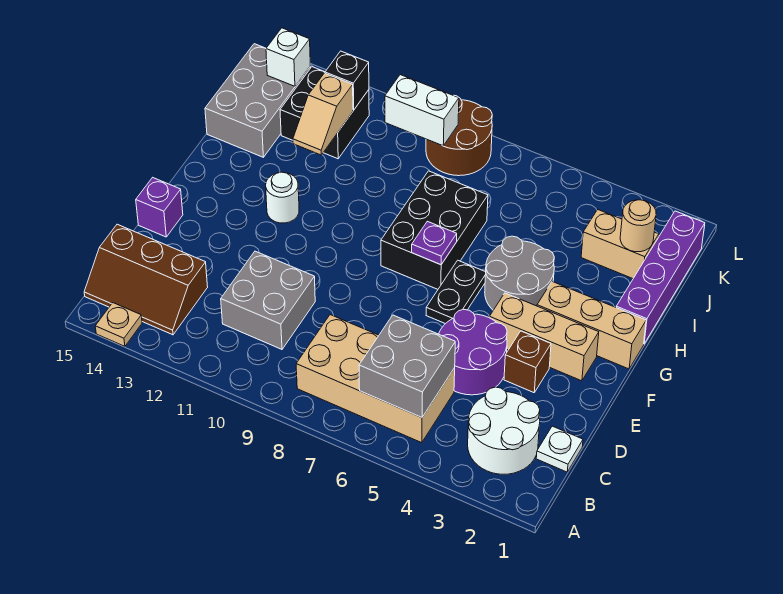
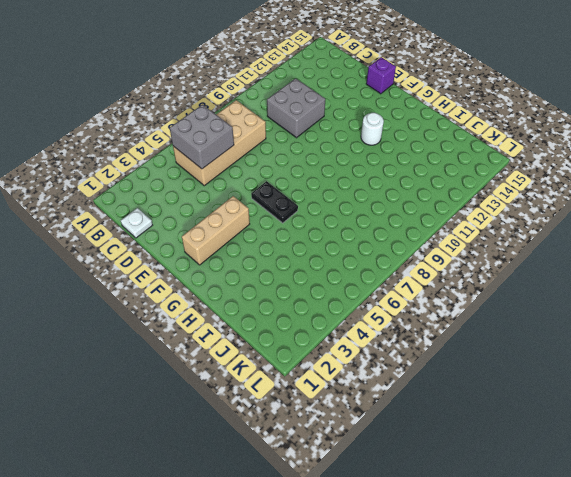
none -> tan plate A14 level 1
none -> white round brick B2:C3 level 1
none -> brown slope B13:C15 level 1 top C

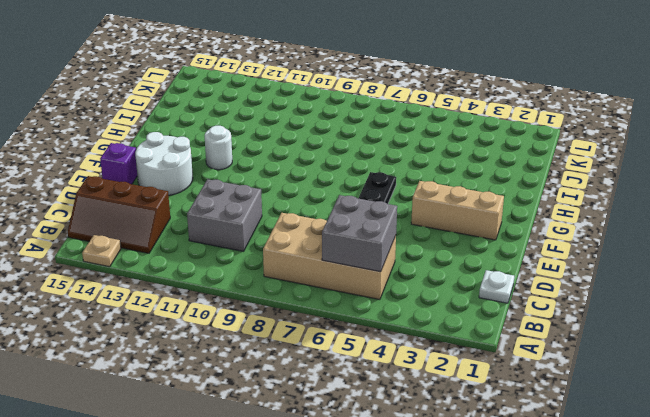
white round brick E13:F14 level 1 -> white round brick B2:C3 level 1
none -> purple round brick D4:E5 level 1
none -> brown brick E3 level 1
none -> tan brick G1:G3 level 1

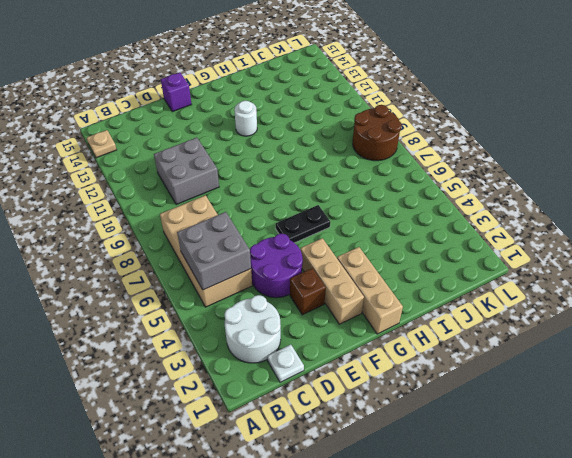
none -> brown slope B13:C15 level 1 top C
none -> grey round brick G4:H5 level 1
none -> black brick G7:I8 level 1

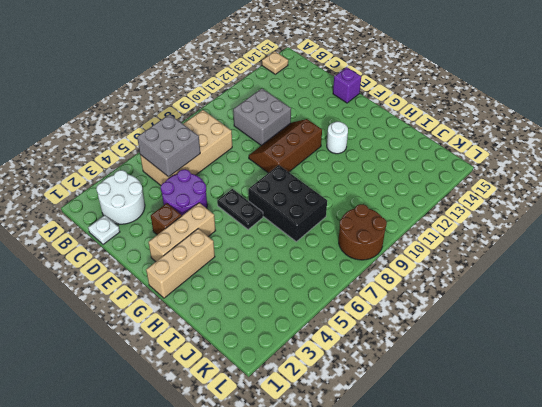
brown slope E9:F11 level 1 top F -> brown slope B13:C15 level 1 top C
none -> grey round brick G4:H5 level 1
none -> purple brick H1:K1 level 1
none -> grey brick I14:K15 level 1

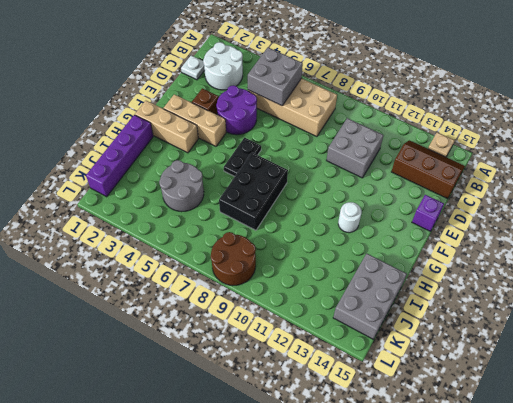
grey round brick I4:J5 level 1 -> grey round brick G4:H5 level 1
none -> tan brick J2:J3 level 1
none -> black brick J12:K13 level 1
none -> purple plate G7 level 2

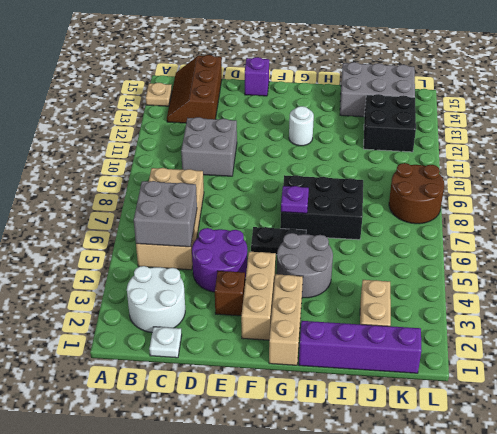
none -> tan slope I12:J12 level 2 top J
none -> tan round brick J2 level 2
none -> white brick K9:K10 level 2

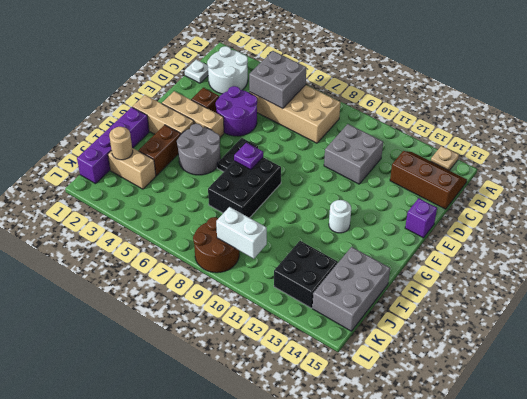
brown brick H3:I3 level 1 -> none
none -> tan slope I12:J12 level 2 top J
none -> black brick K12 level 2
none -> white brick K14 level 2

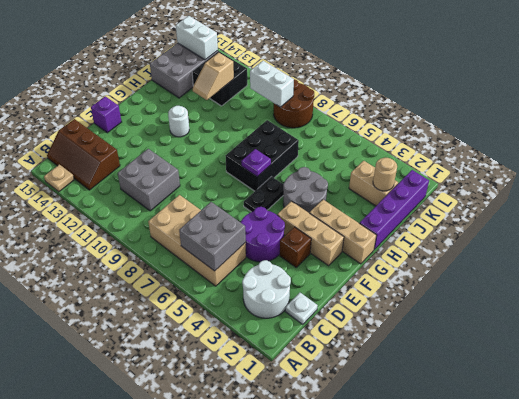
white brick K14:K15 level 2 -> white brick K14 level 2
none -> black brick K12 level 2

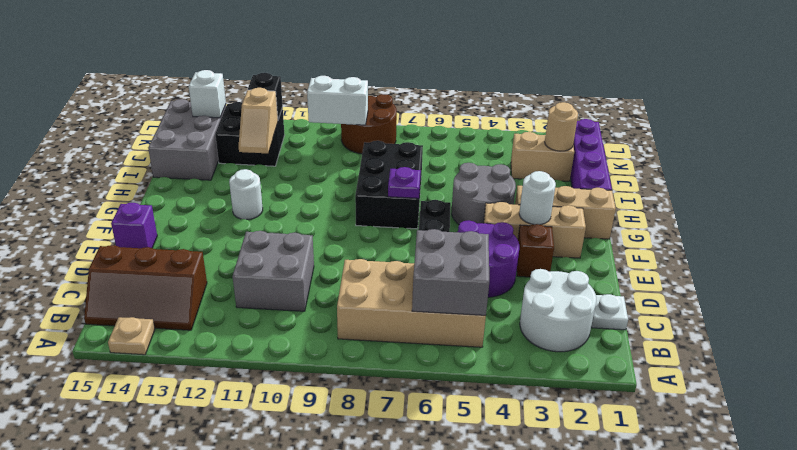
white round brick F3 level 2 -> none

